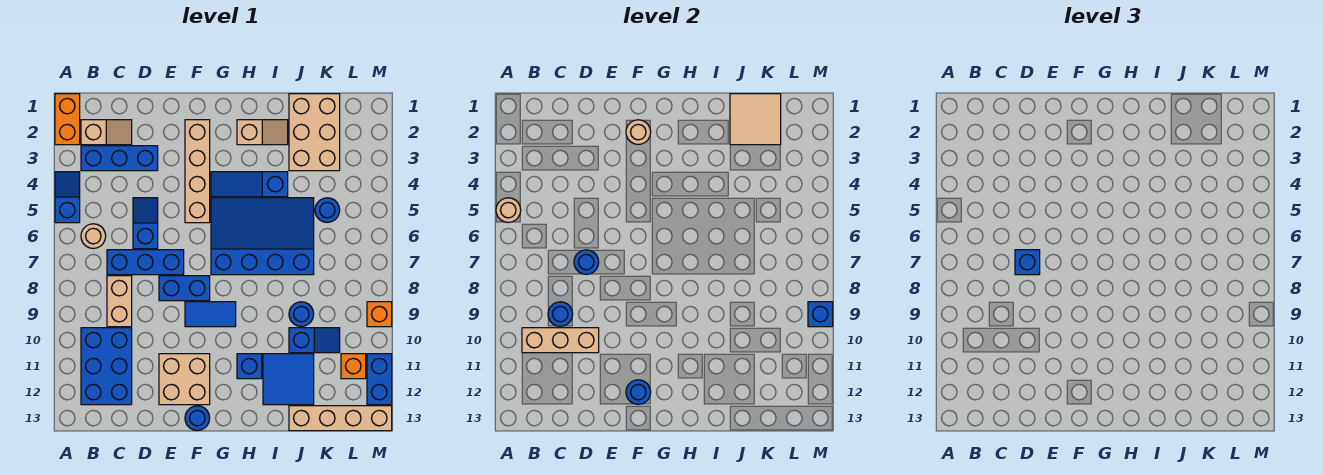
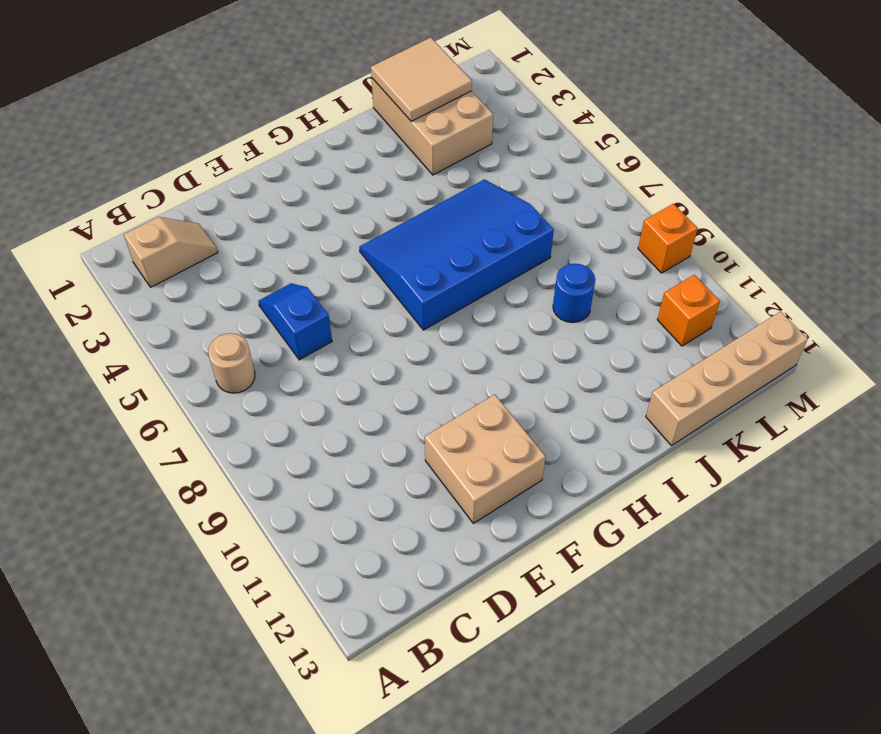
none -> orange brick A1:A2 level 1
none -> blue slope A4:A5 level 1 top 5
none -> blue brick B3:D3 level 1
none -> blue brick B10:C12 level 1

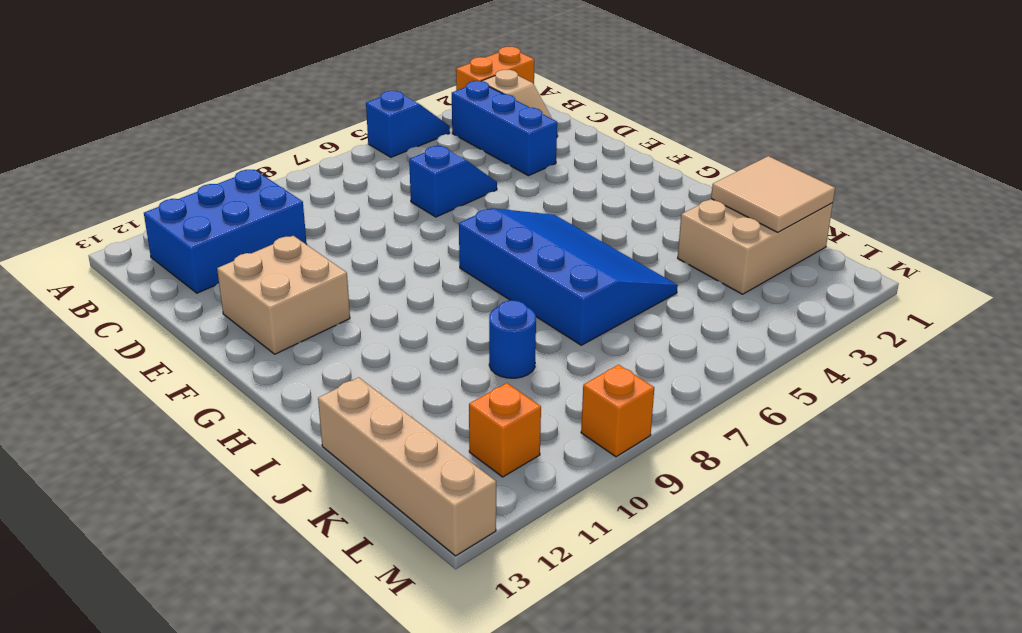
none -> tan round brick B6 level 1
none -> blue brick C7:E7 level 1
none -> tan brick C8:C9 level 1
none -> blue brick E8:F8 level 1

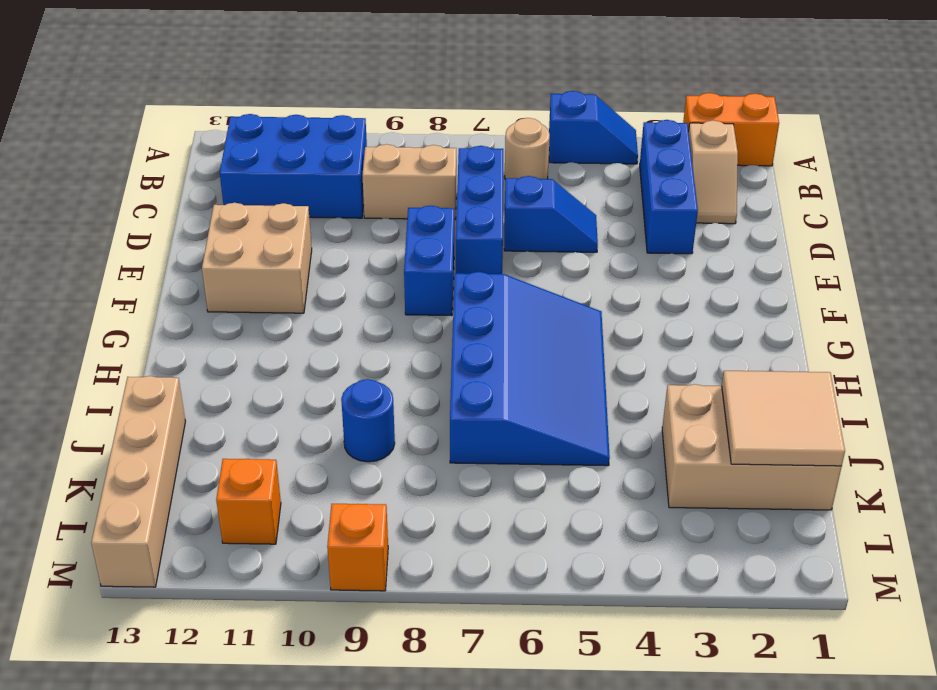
none -> tan brick F2:F5 level 1
none -> blue tile F9:G9 level 1
none -> blue round brick F13 level 1
none -> blue slope G4:I4 level 1 top I

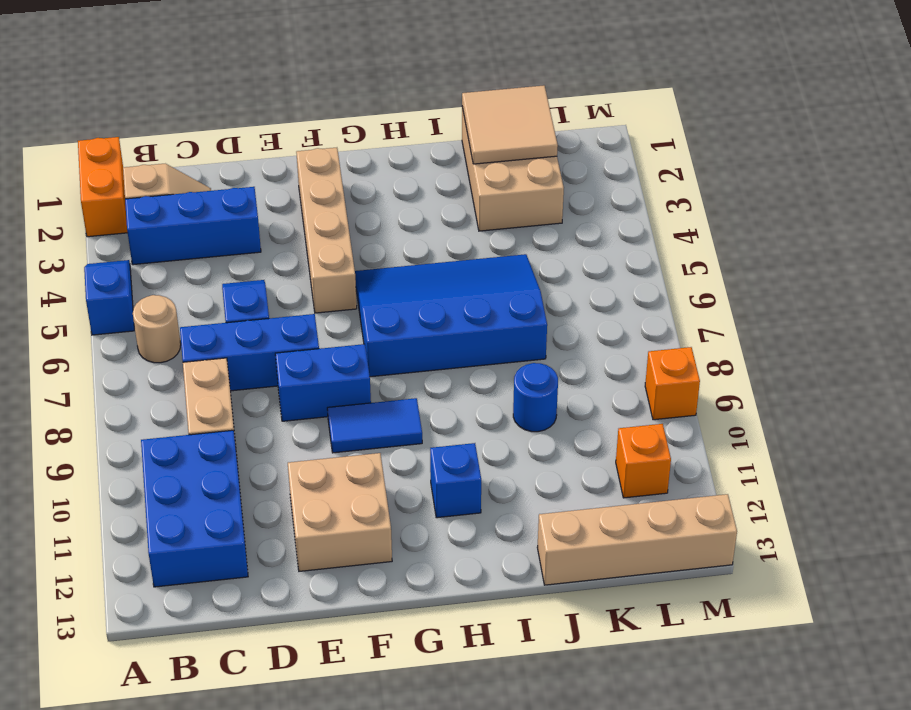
none -> blue round brick F13 level 1
none -> blue slope G4:I4 level 1 top I
none -> tan slope H2:I2 level 1 top H
none -> blue tile I11:J12 level 1

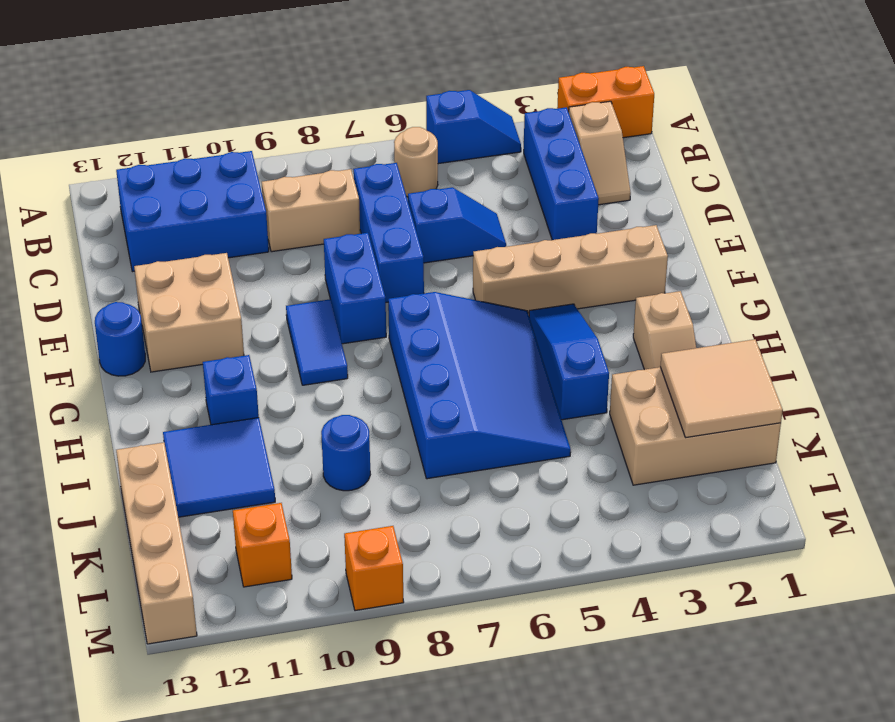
none -> blue slope J10:K10 level 1 top J
none -> blue round brick K5 level 1
none -> blue brick M11:M12 level 1
none -> tan round brick A5 level 2

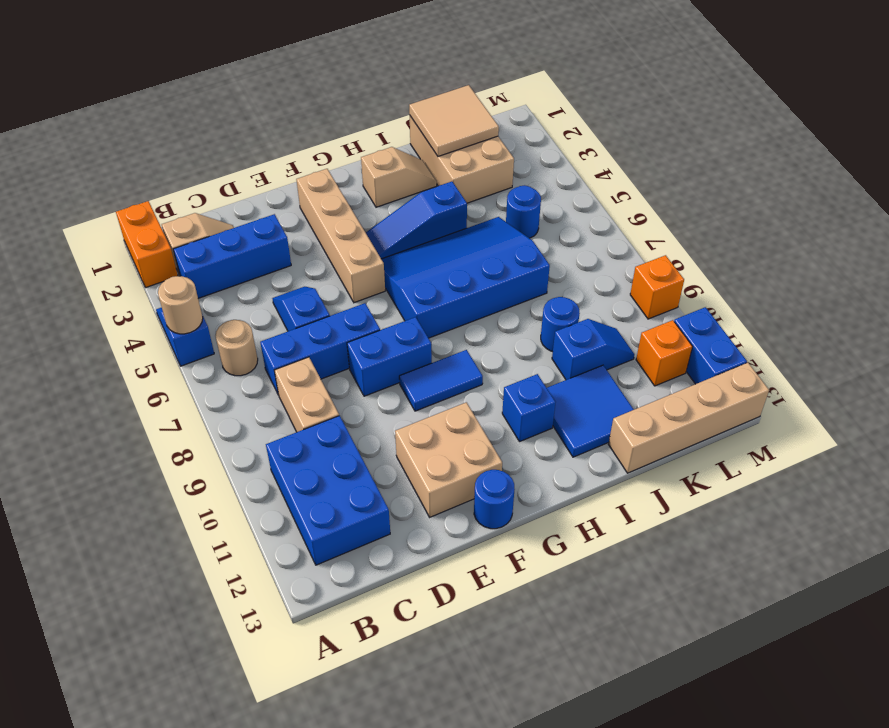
none -> tan brick B10:D10 level 2
none -> blue round brick C9 level 2
none -> blue round brick D7 level 2
none -> tan round brick F2 level 2

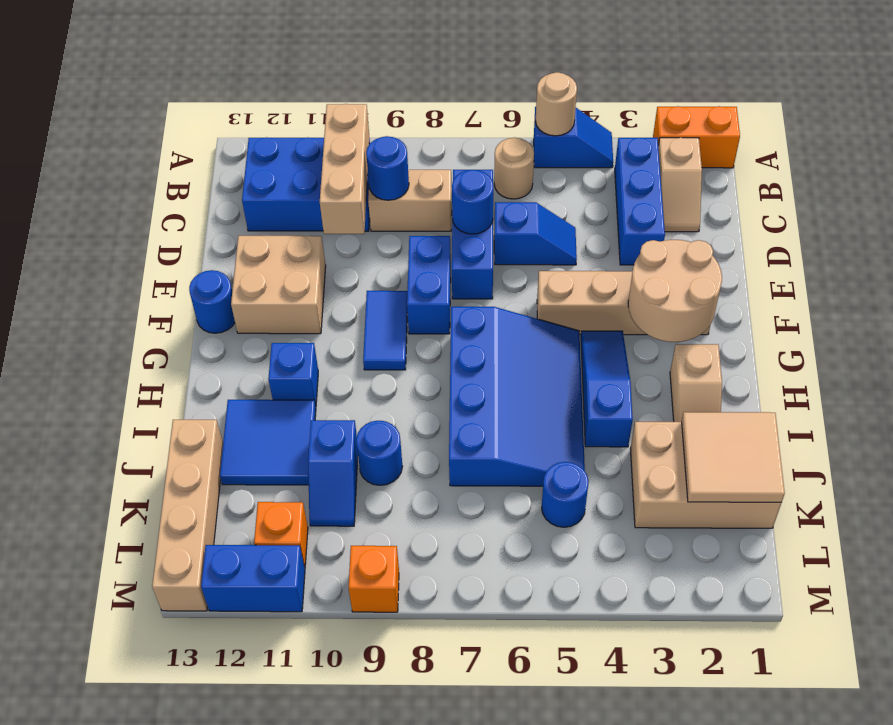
tan round brick F2:G3 level 2 -> tan round brick F2 level 2
none -> blue round brick F12 level 2
none -> blue brick M9 level 2
none -> blue brick D7 level 3

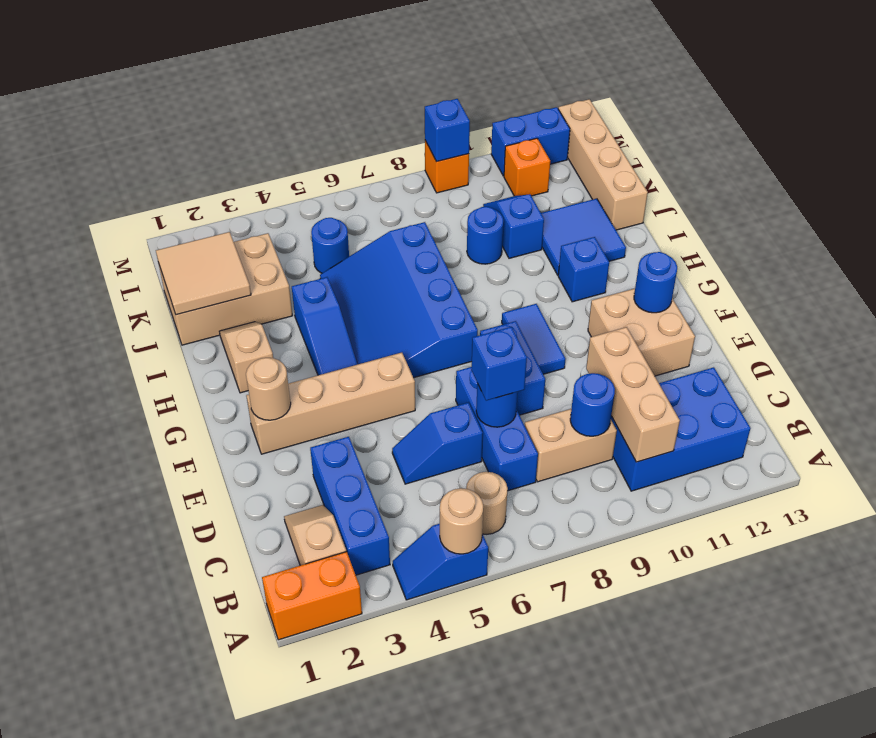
none -> blue round brick F13 level 1

